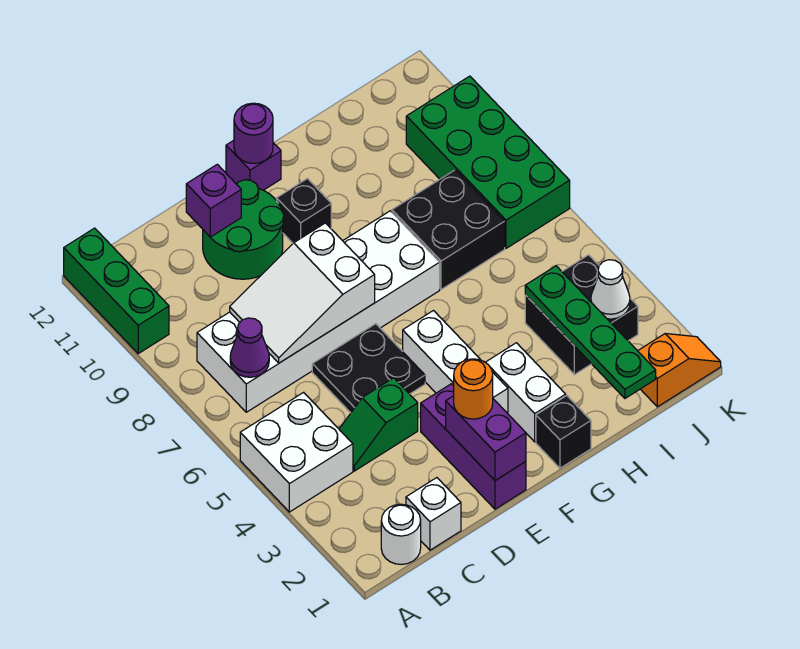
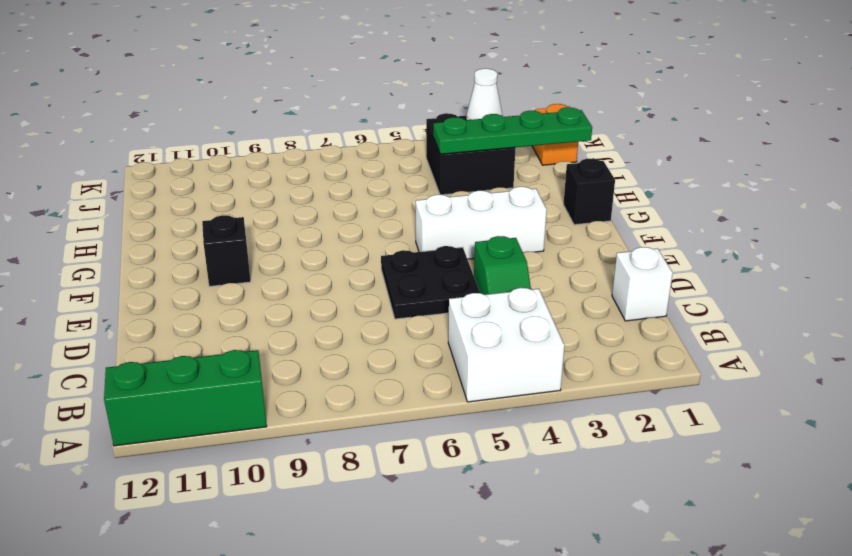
none -> white round brick B1 level 1
none -> white brick B7:G8 level 1
none -> green round brick D10:E11 level 1

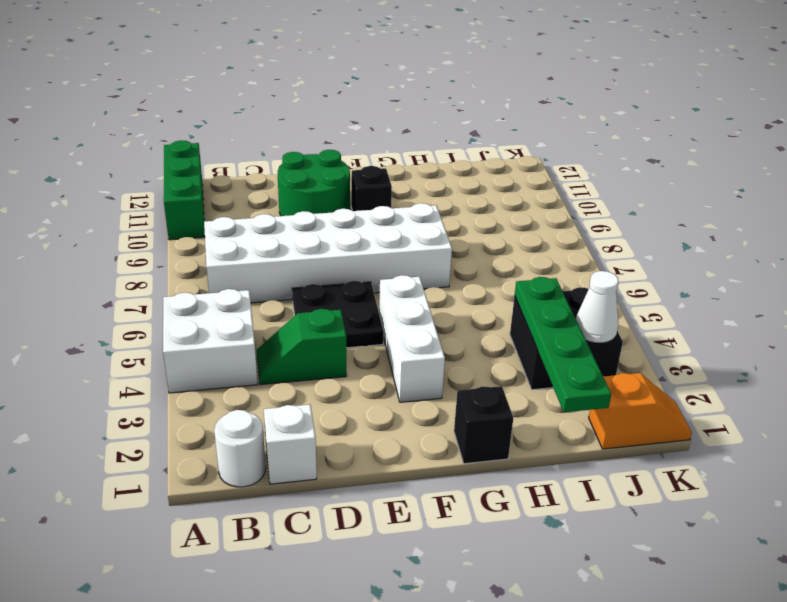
none -> purple brick E1:E3 level 1
none -> purple brick F12 level 1
none -> white brick G2:G3 level 1

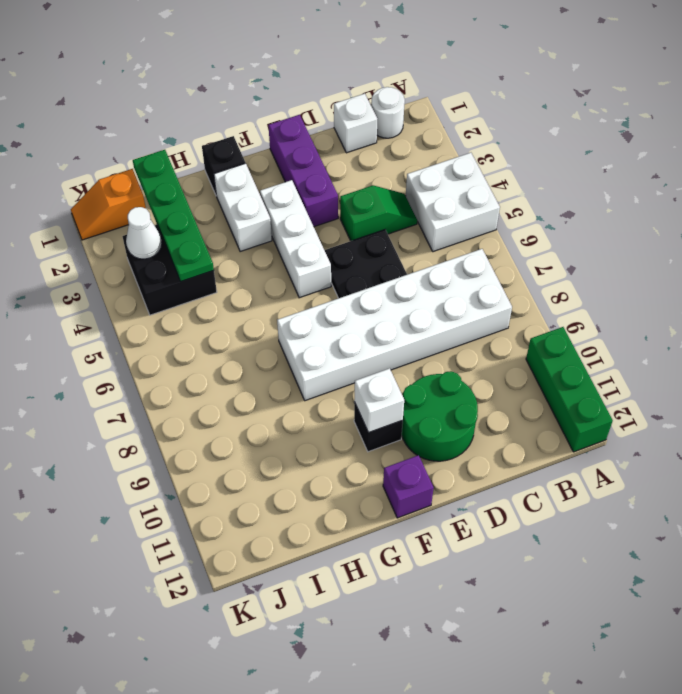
white brick F10 level 2 -> none
none -> black brick H7:I8 level 1
none -> green brick J7:K10 level 1
none -> purple cone B7 level 2

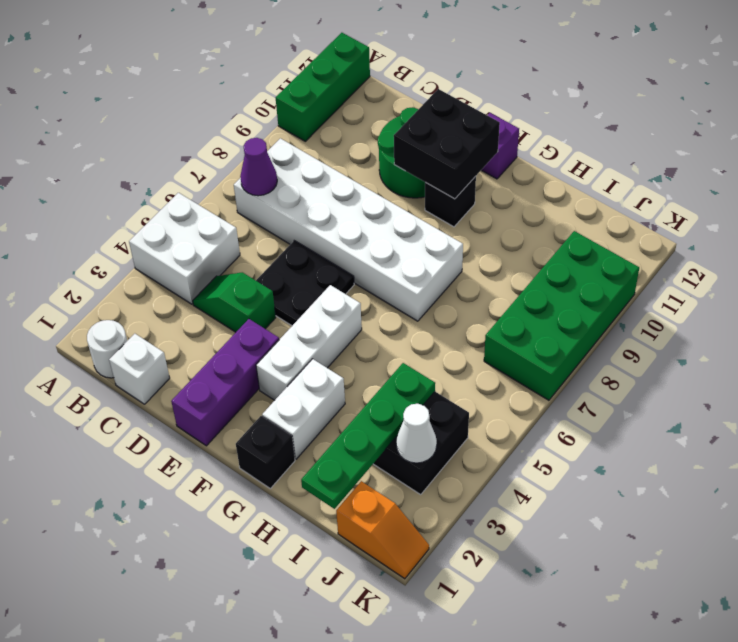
black brick E10:F11 level 2 -> black brick H7:I8 level 1
none -> white slope C7:E8 level 2 top E
none -> purple brick D11 level 2
none -> purple brick E1:E2 level 2

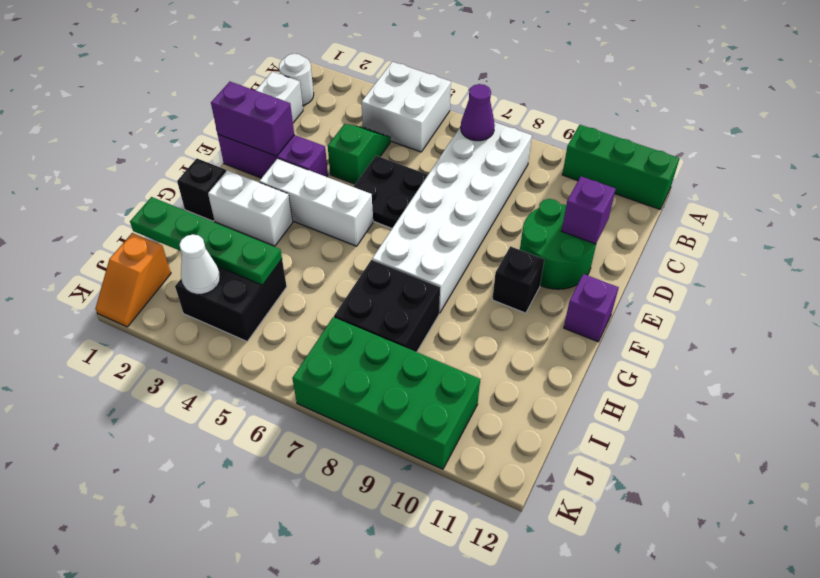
none -> white slope C7:E8 level 2 top E
none -> purple round brick F12 level 2
none -> orange round brick E2 level 3

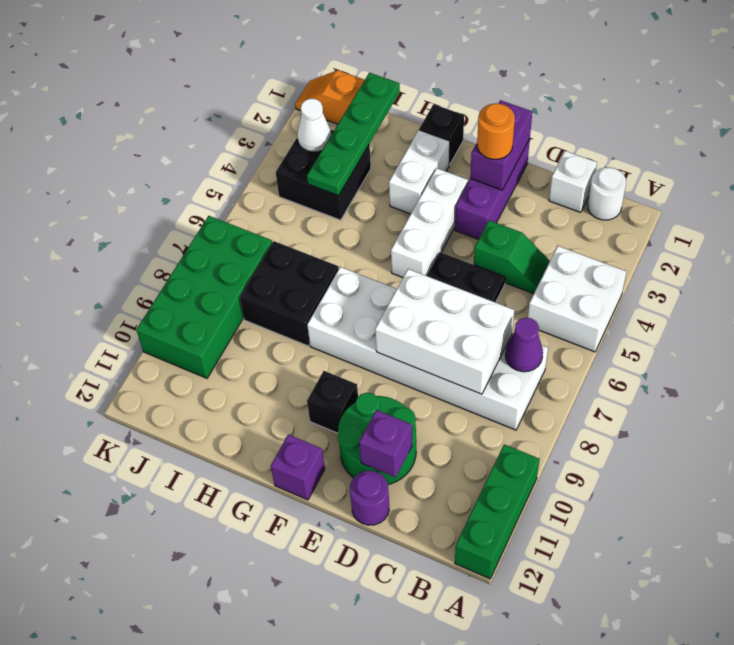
white brick C7:E8 level 2 -> white slope C7:E8 level 2 top E
purple round brick D12 level 1 -> purple round brick F12 level 2

